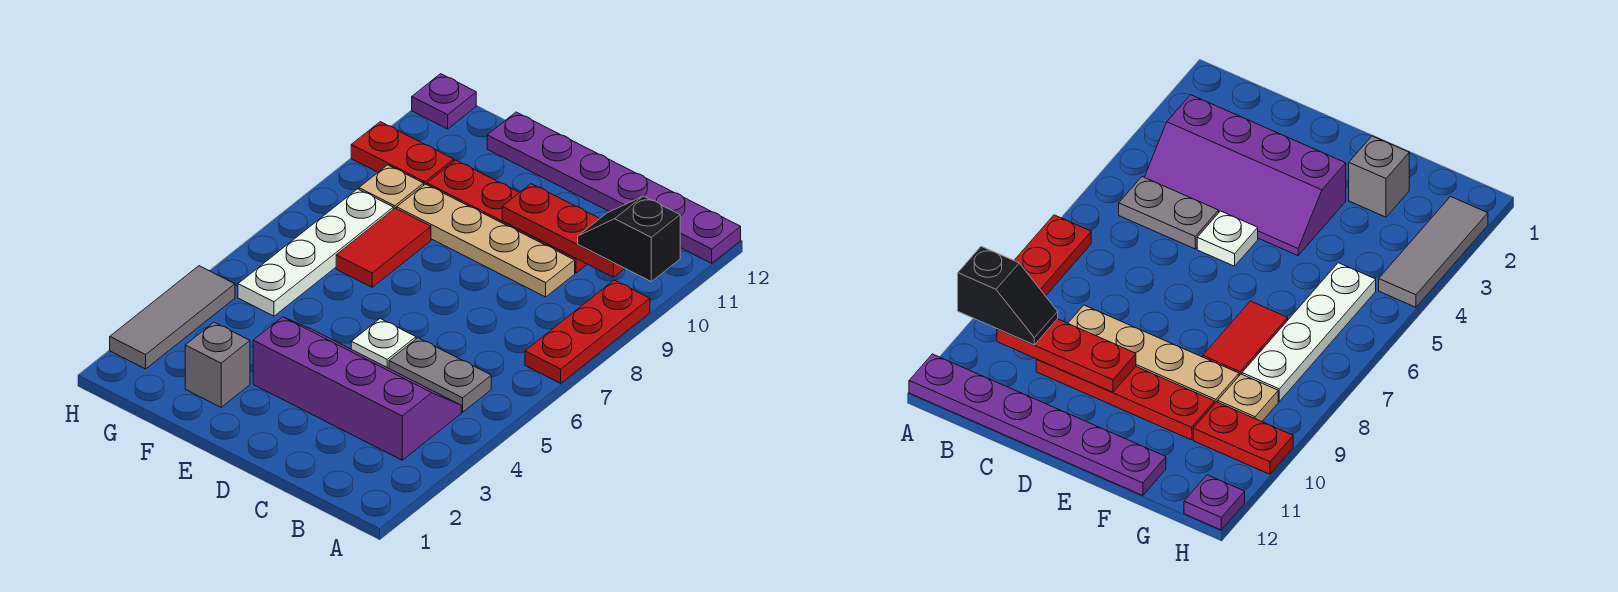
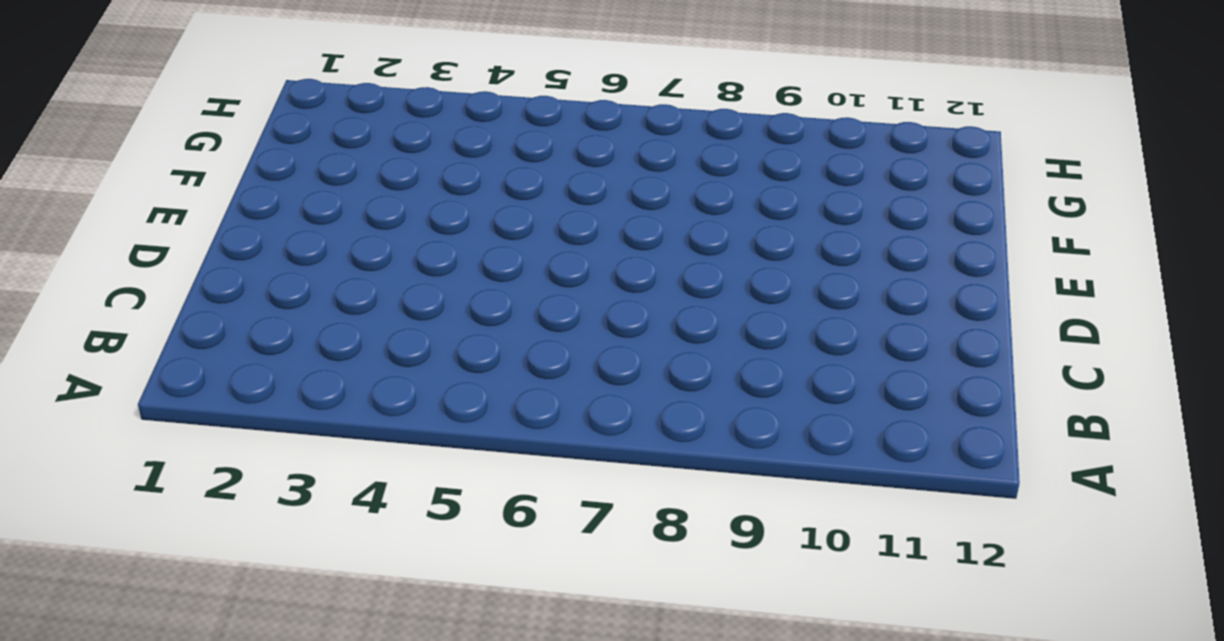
none -> red plate A7:A9 level 1
none -> purple plate A12:F12 level 1
none -> purple slope B3:E4 level 1 top 3

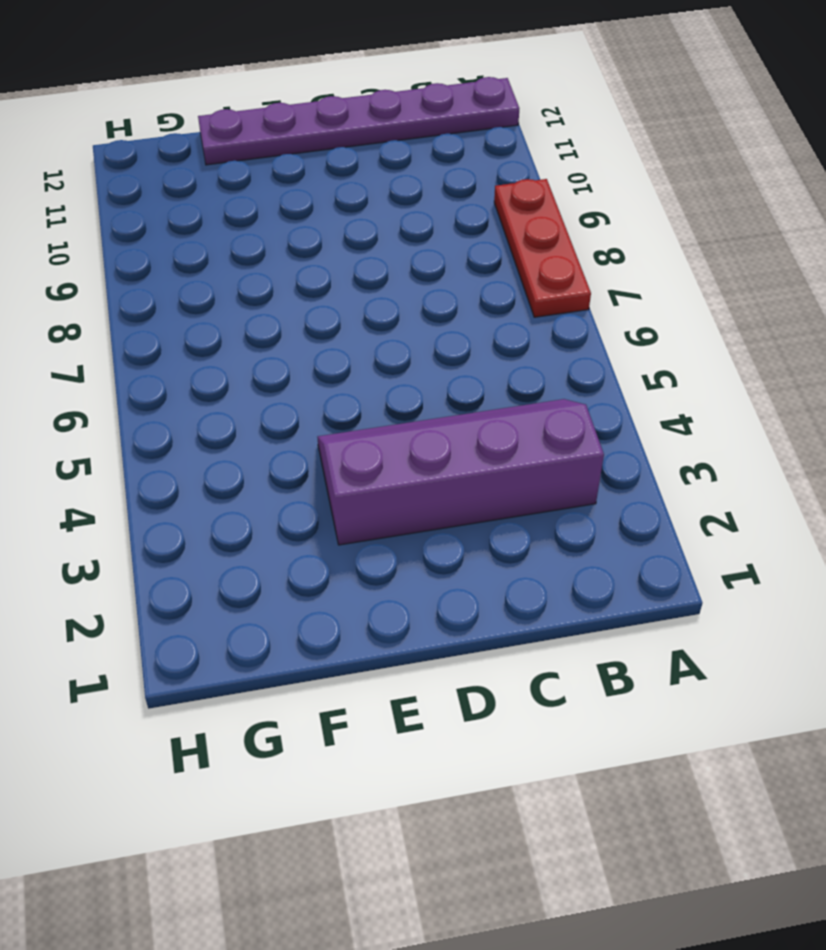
none -> grey plate B5:C5 level 1
none -> tan plate C9:F9 level 1
none -> red plate C10:F10 level 1

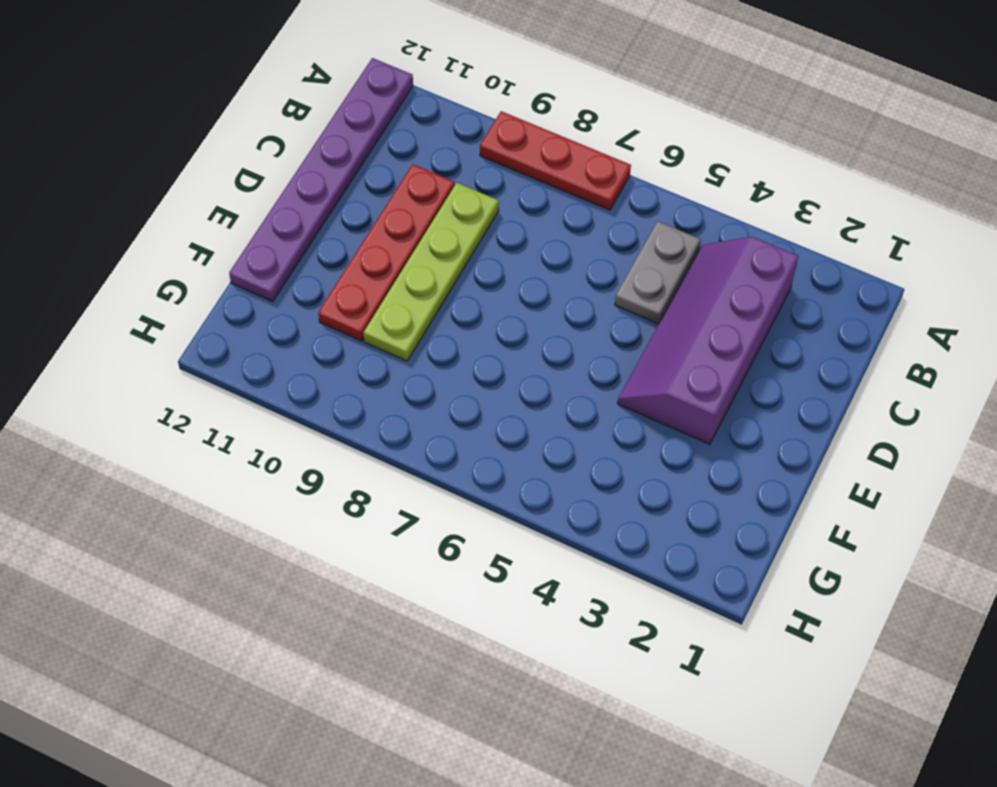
lime plate C9:F9 level 1 -> tan plate C9:F9 level 1
none -> white plate D5 level 1
none -> grey brick F2 level 1
none -> red tile F7:F8 level 1

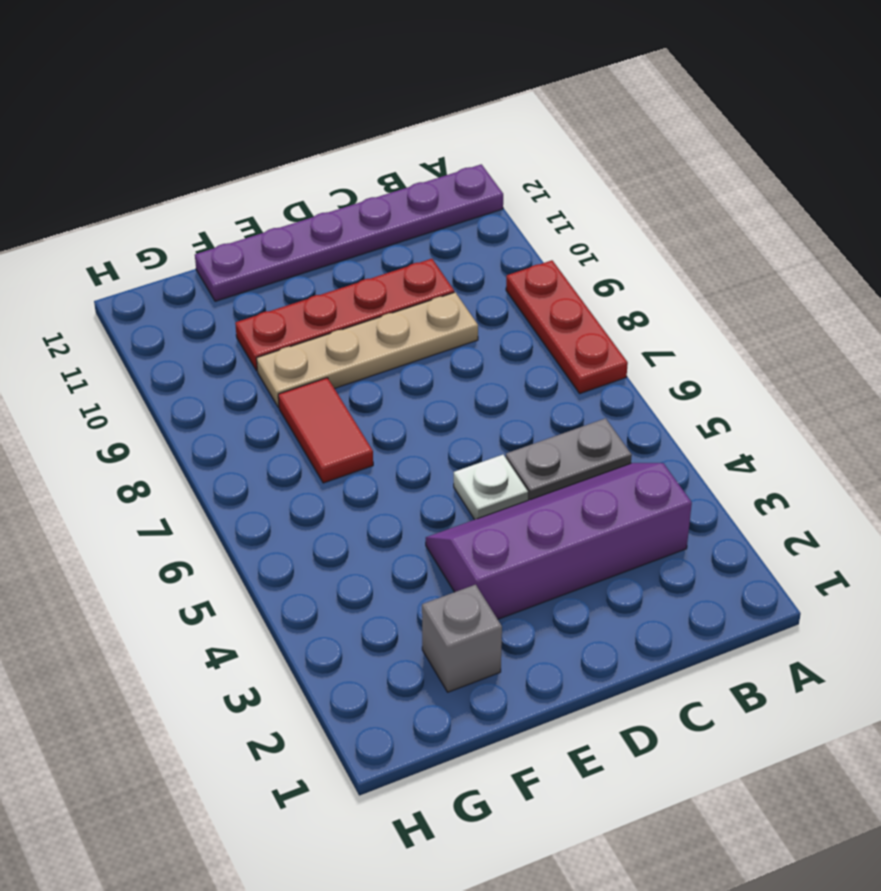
none -> white plate G5:G8 level 1
none -> tan plate G9 level 1
none -> red plate G10:H10 level 1

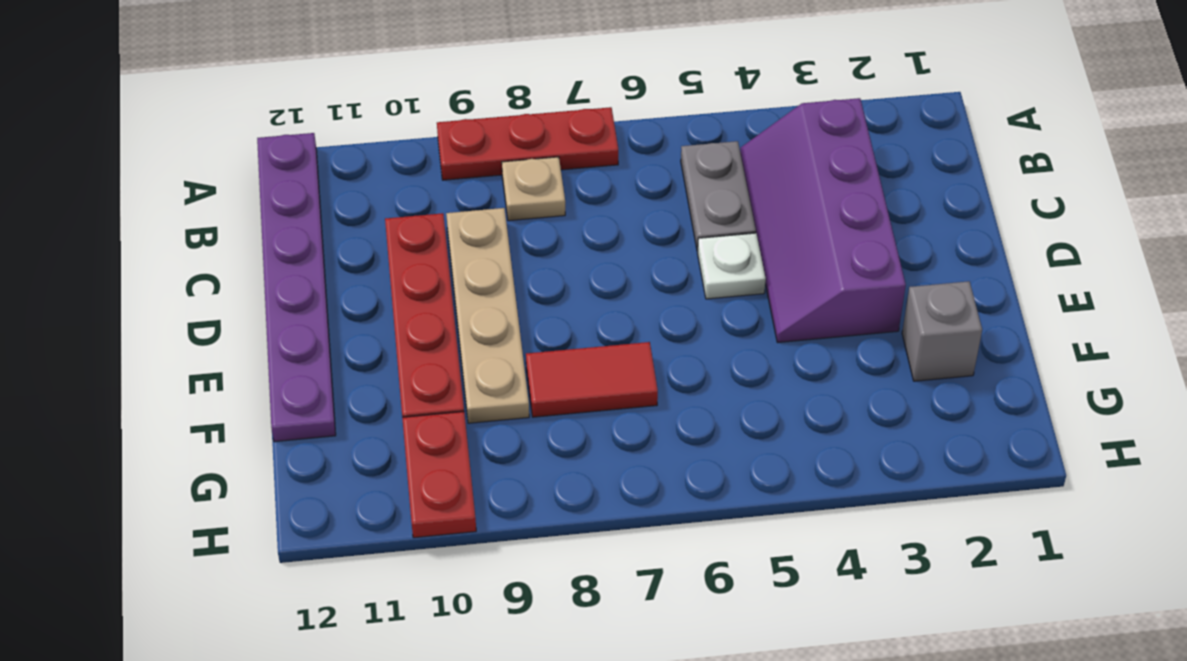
tan plate B8 level 1 -> tan plate G9 level 1
none -> white plate G5:G8 level 1
none -> grey tile H2:H4 level 1
none -> purple plate H12 level 1

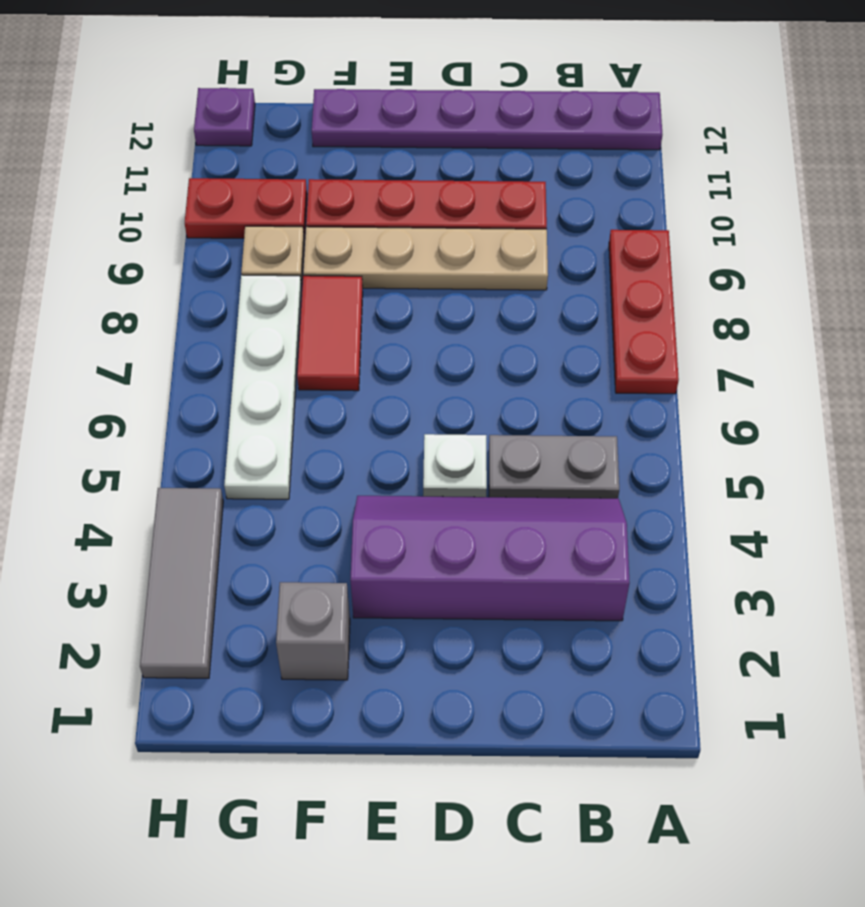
none -> red plate B10:D10 level 2
none -> black slope A10:B10 level 3 top A

